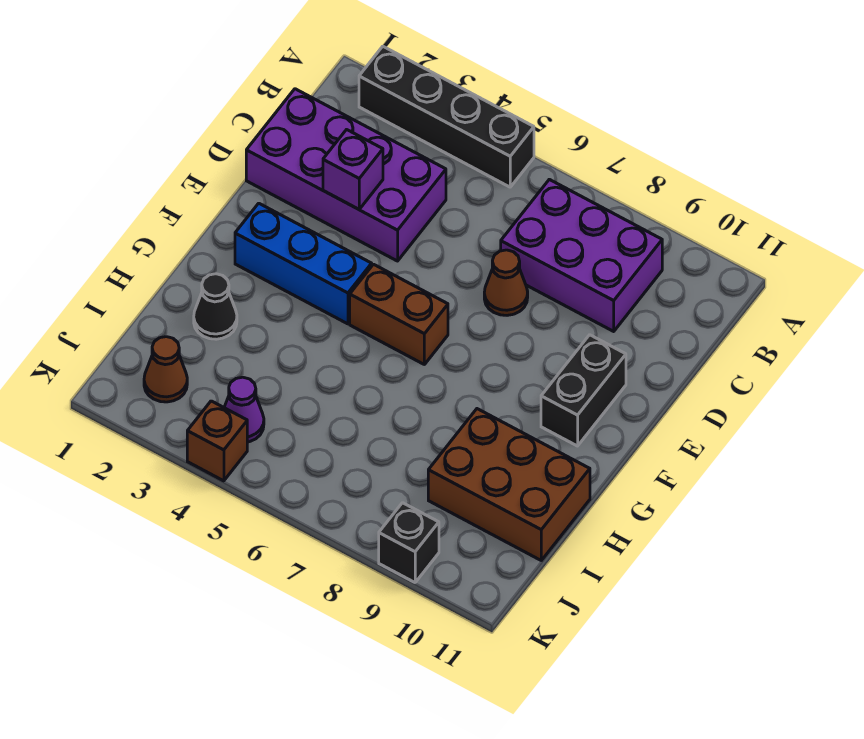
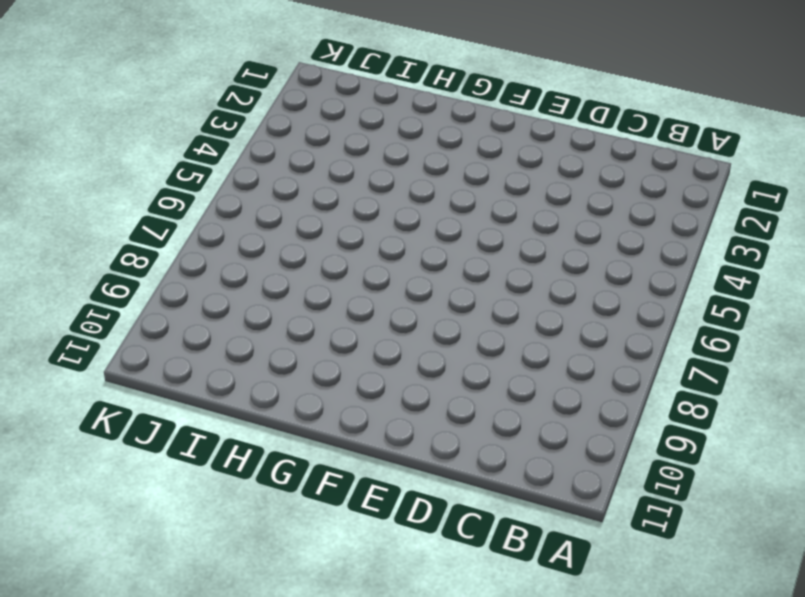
none -> black brick A2:A5 level 1
none -> purple brick B7:C9 level 1
none -> purple brick C1:D4 level 1

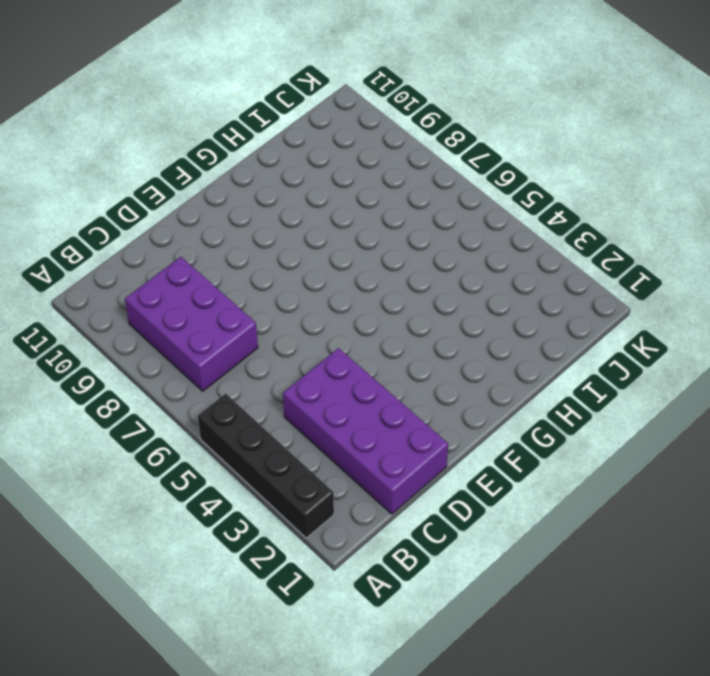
none -> brown cone D7 level 1
none -> black brick E10:F10 level 1
none -> blue brick F2:F4 level 1

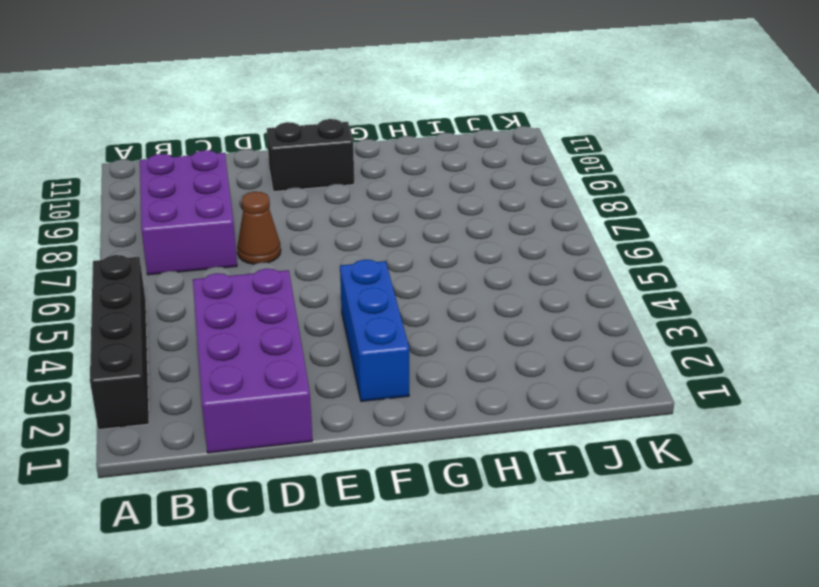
none -> brown brick F5:F6 level 1
none -> black cone H2 level 1
none -> brown brick H9:I11 level 1

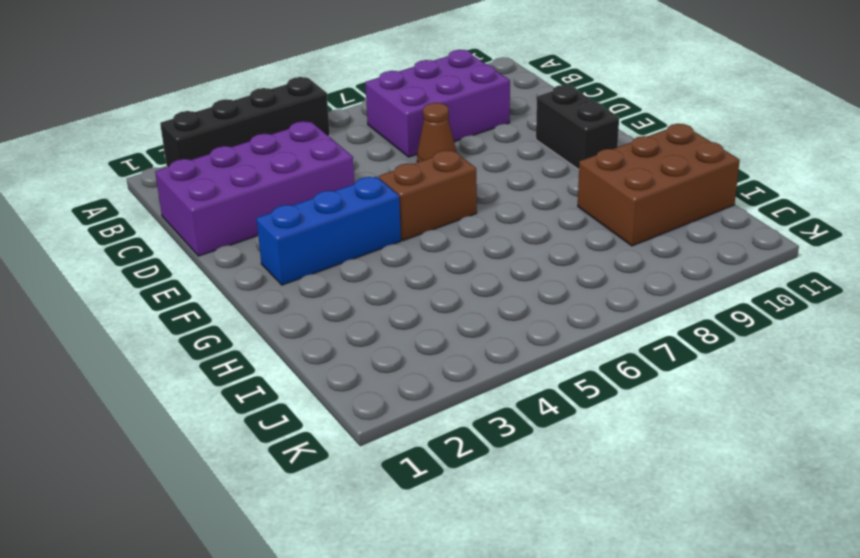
none -> black cone H2 level 1
none -> brown cone J2 level 1
none -> purple cone J4 level 1

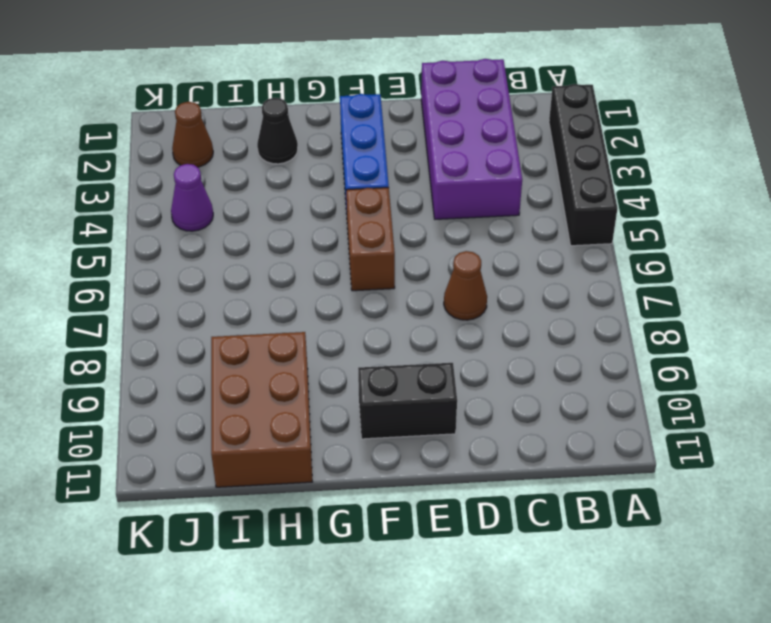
none -> purple brick B7:C9 level 1
none -> brown brick K4 level 1
none -> black brick K9 level 1

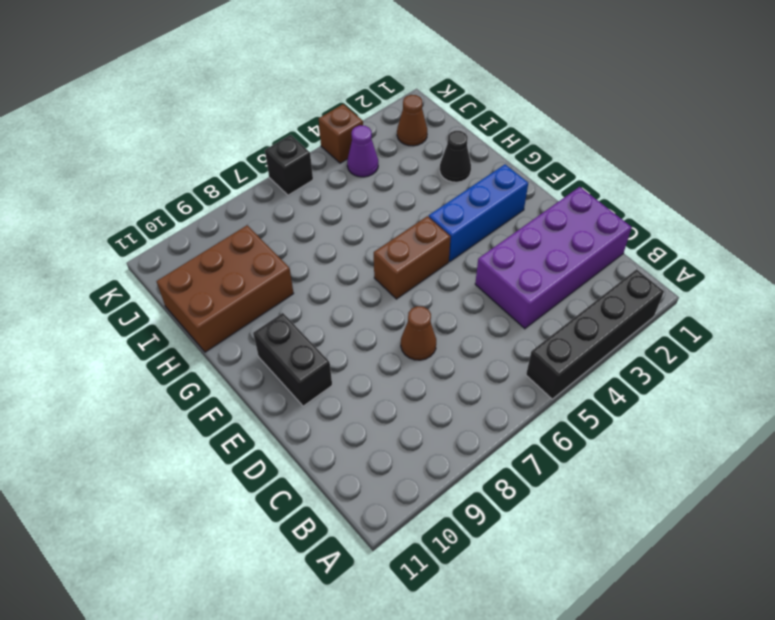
black brick K6 level 1 -> black brick K9 level 1
none -> purple brick B7:C9 level 1
none -> purple brick D3 level 2

